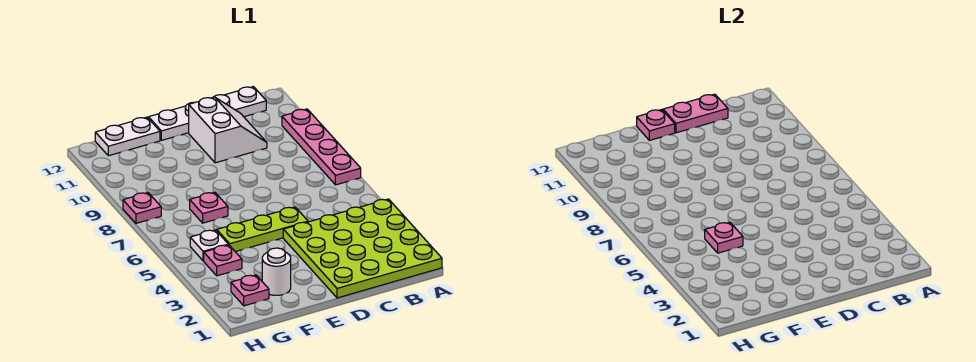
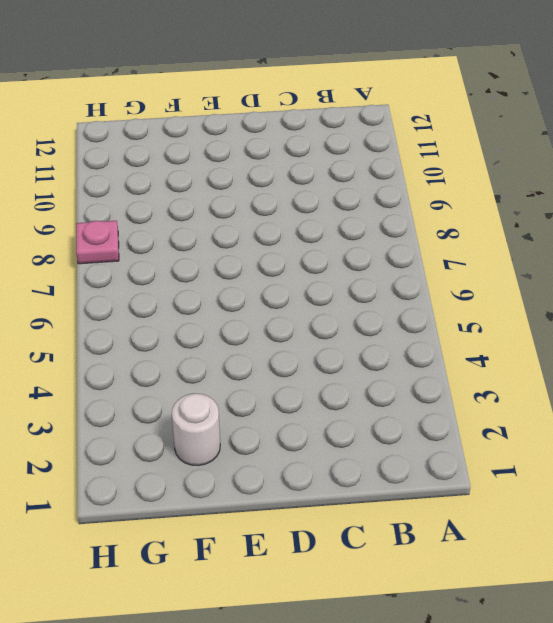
none -> lime plate A1:D4 level 1
none -> pink plate A7:A10 level 1
none -> white plate B12:E12 level 1

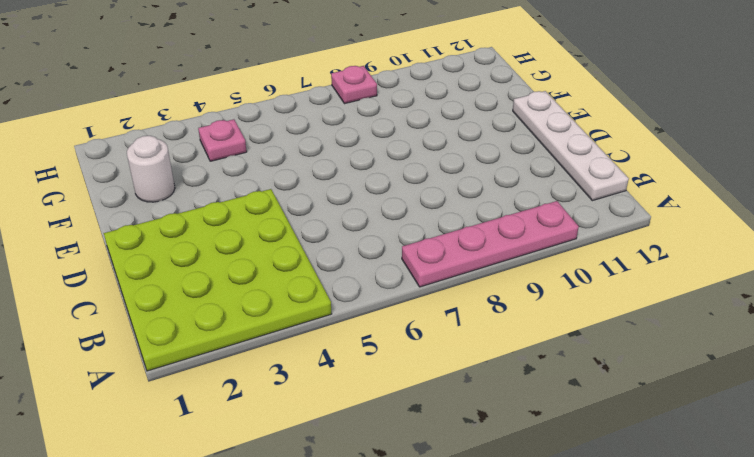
none -> white slope C10:D11 level 1 top D
none -> lime plate D5:F5 level 1
none -> pink plate F7 level 1

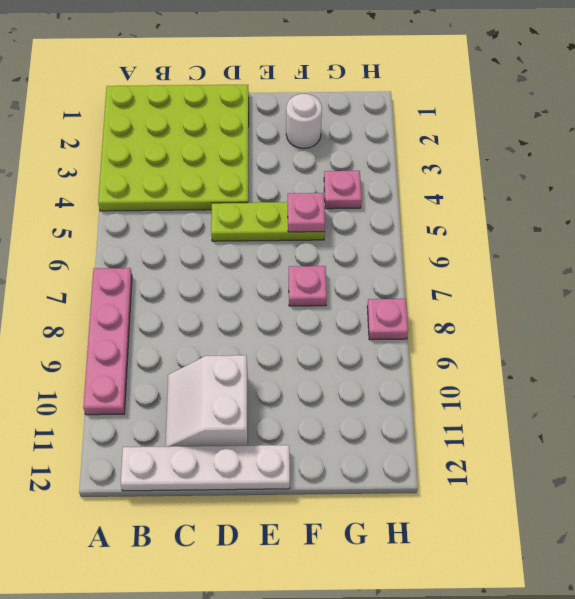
none -> white plate F12:G12 level 1
none -> pink plate G2 level 1
none -> white plate G5 level 1

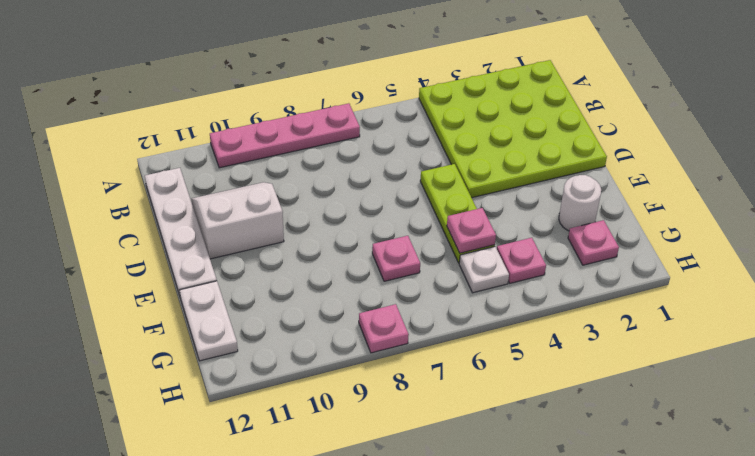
none -> pink plate C12:D12 level 2
none -> pink plate E12 level 2

